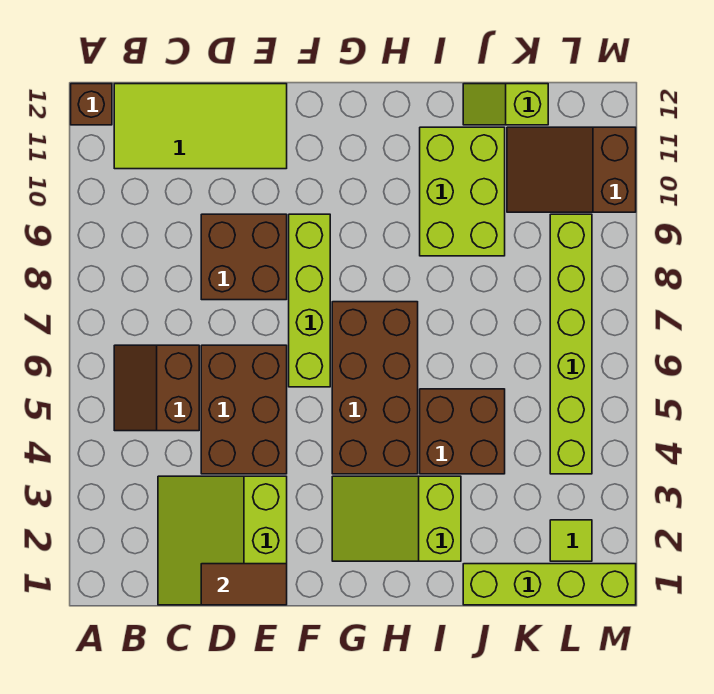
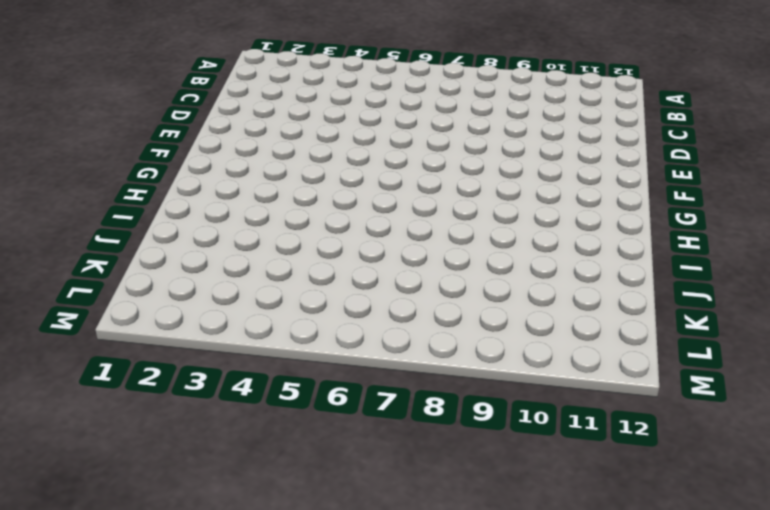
none -> brown brick A12 level 1
none -> brown slope B5:C6 level 1 top C
none -> lime tile B11:E12 level 1

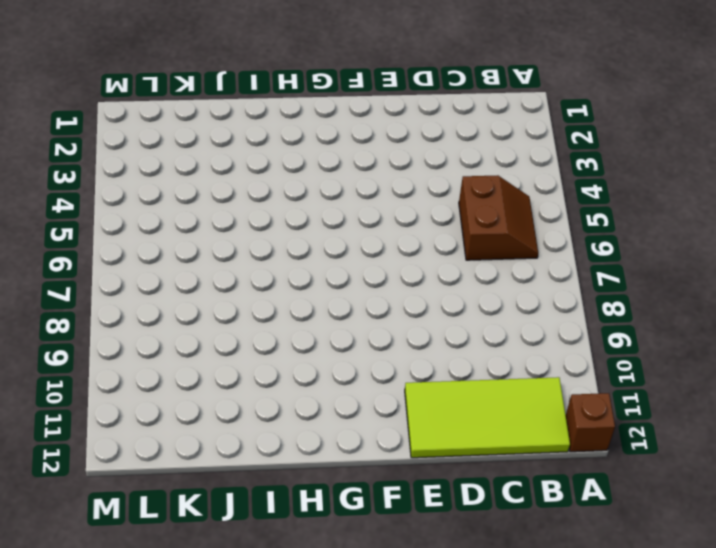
none -> lime slope C1:E3 level 1 top E
none -> brown brick D4:E6 level 1
none -> brown brick D8:E9 level 1

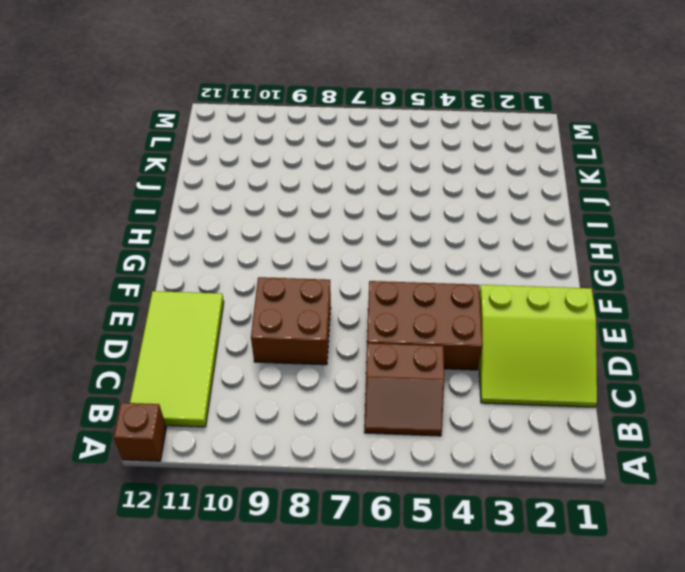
none -> lime brick F6:F9 level 1
none -> lime slope G2:I3 level 1 top I
none -> brown brick G4:H7 level 1

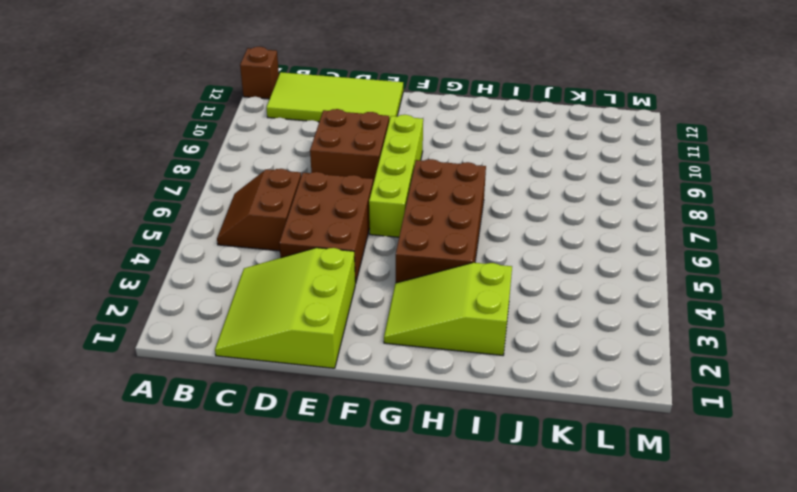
none -> brown brick I4:J5 level 1
none -> lime brick I9:J11 level 1
none -> lime brick J1:M1 level 1

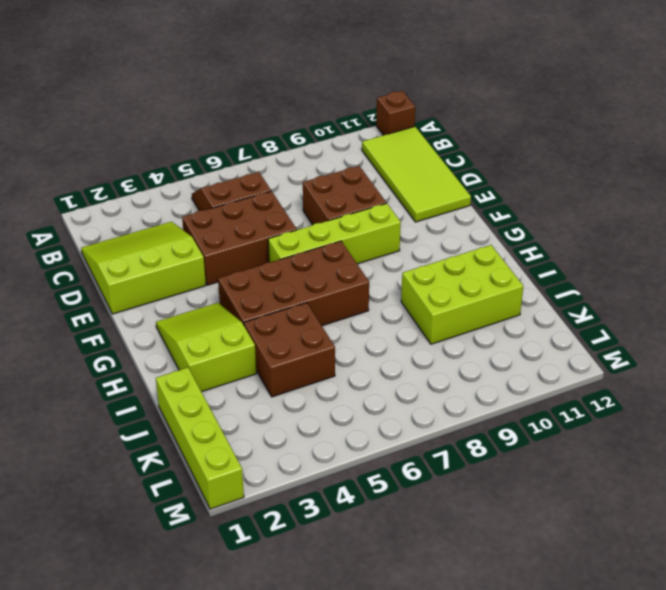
none -> lime slope J12:K12 level 1 top K
none -> brown slope K10:M11 level 1 top M
none -> lime tile L2 level 1

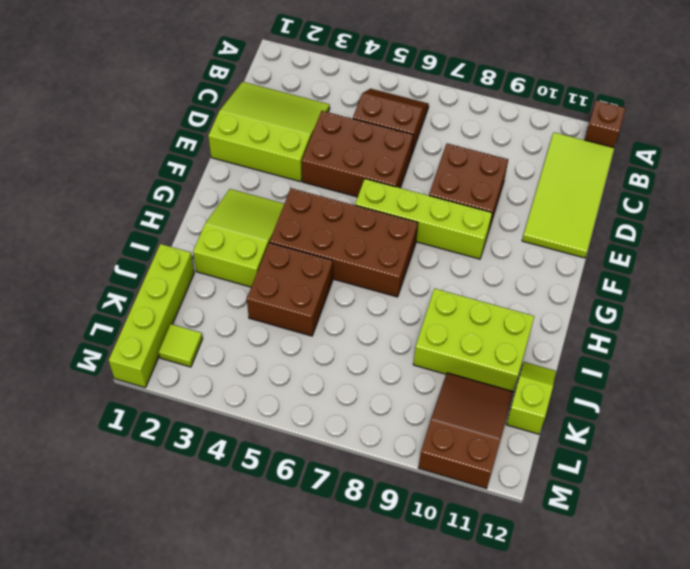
none -> lime brick L4:L9 level 1
none -> brown tile D1:E1 level 2

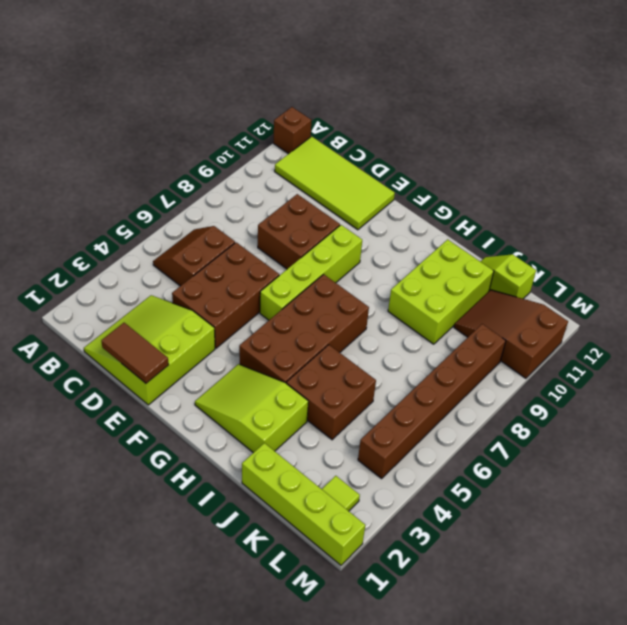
brown brick L4:L9 level 1 -> lime brick L4:L9 level 1

